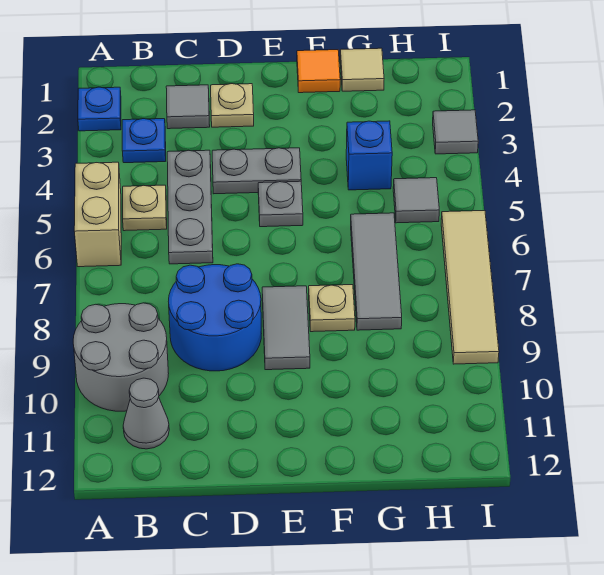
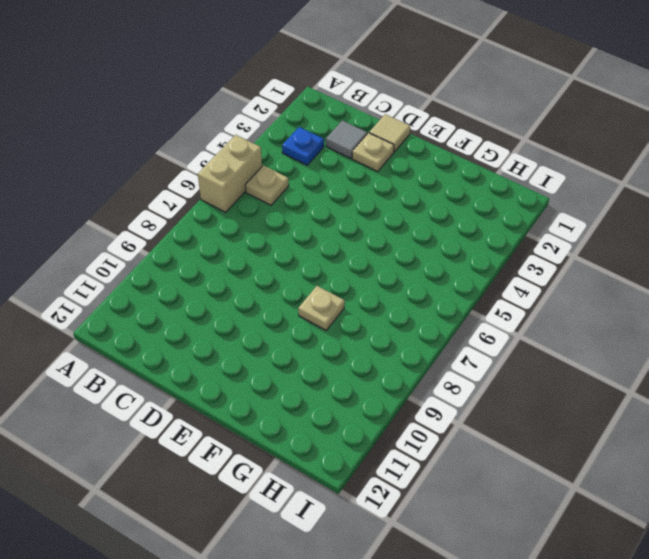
tan tile D1 level 1 -> tan tile G1 level 1
none -> blue plate A2 level 1
none -> grey round brick A9:B10 level 1
none -> grey cone B11 level 1

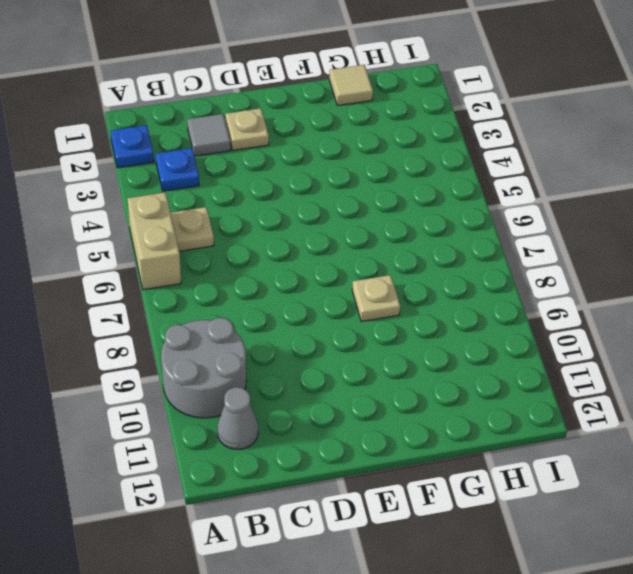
none -> grey plate C4:C6 level 1
none -> blue round brick C8:D9 level 1
none -> grey plate D4:E4 level 1

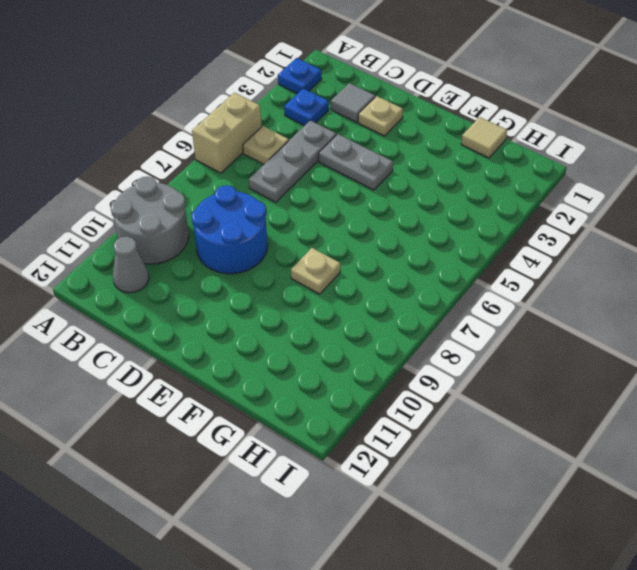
none -> grey plate E5 level 1
none -> grey tile E8:E9 level 1
none -> orange tile F1 level 1

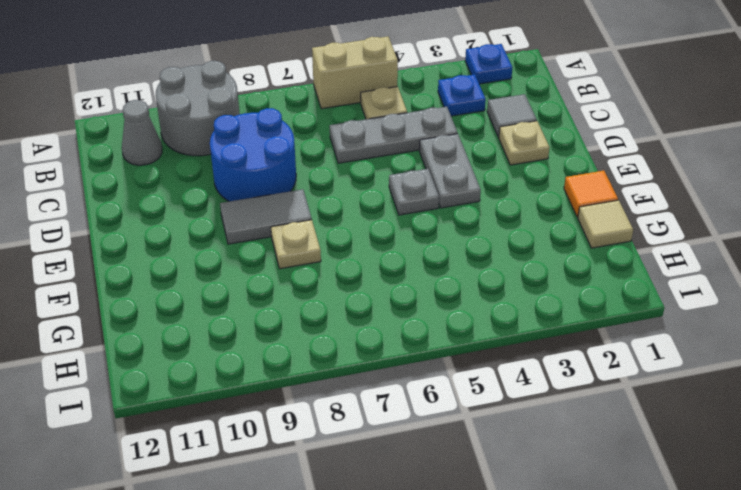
none -> blue brick G4 level 1
none -> grey tile G6:G8 level 1
none -> grey tile H5 level 1

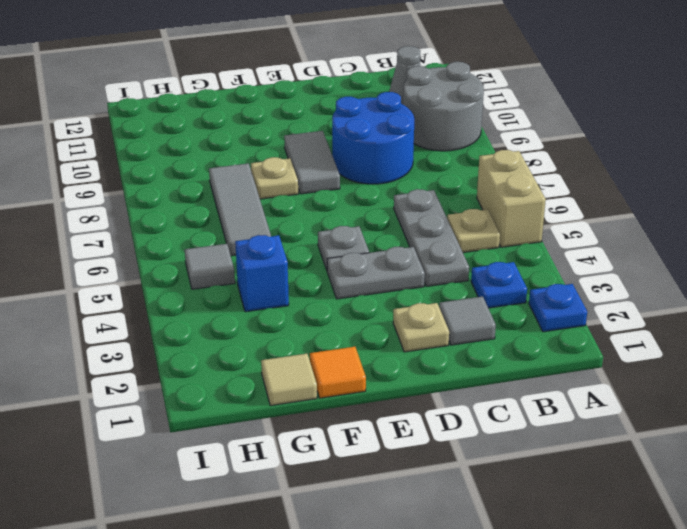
none -> grey tile I3 level 1
none -> tan tile I6:I9 level 1

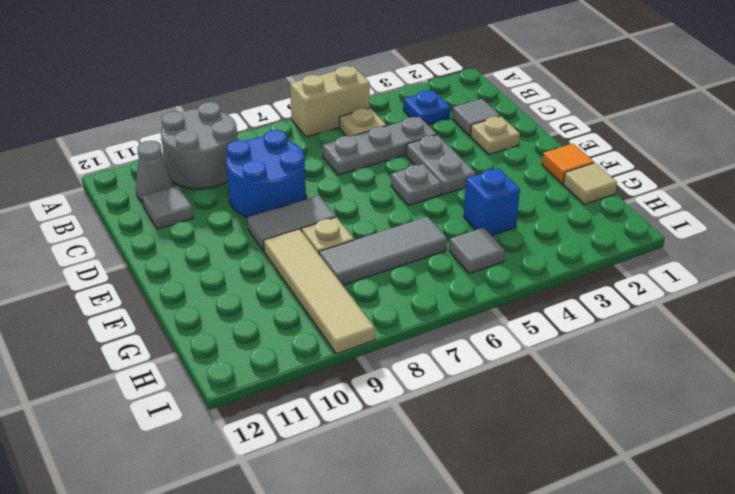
grey tile C11 level 1 -> grey tile I3 level 1
tan tile F9:I9 level 1 -> tan tile I6:I9 level 1
none -> blue plate A2 level 1

